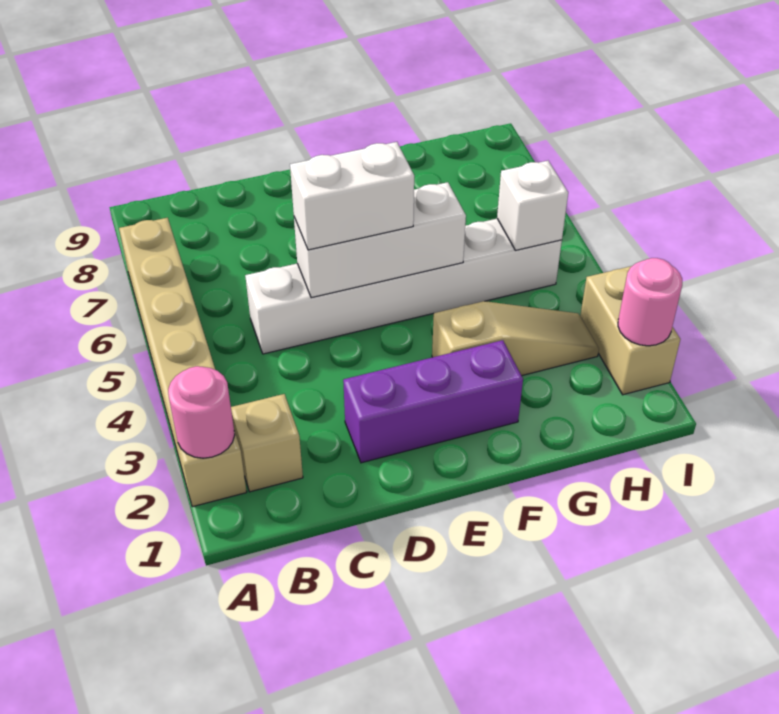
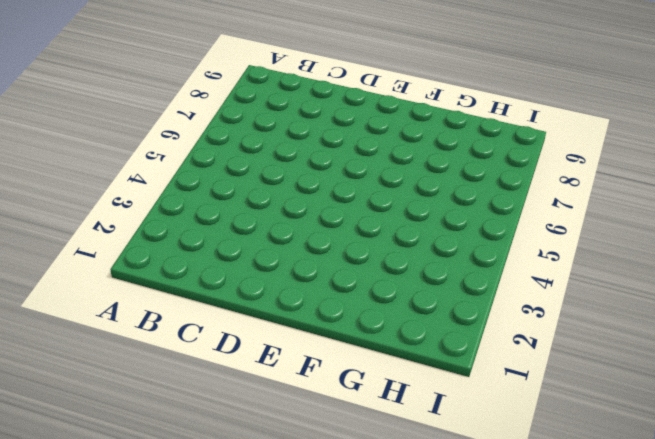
none -> tan brick A2:A7 level 1
none -> tan brick B2 level 1

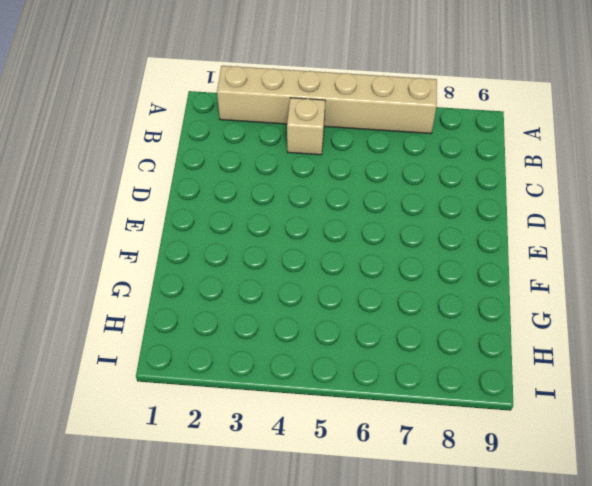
tan brick B4 level 1 -> tan brick B2 level 1
none -> white brick C5:H5 level 1
none -> purple brick D2:F2 level 1

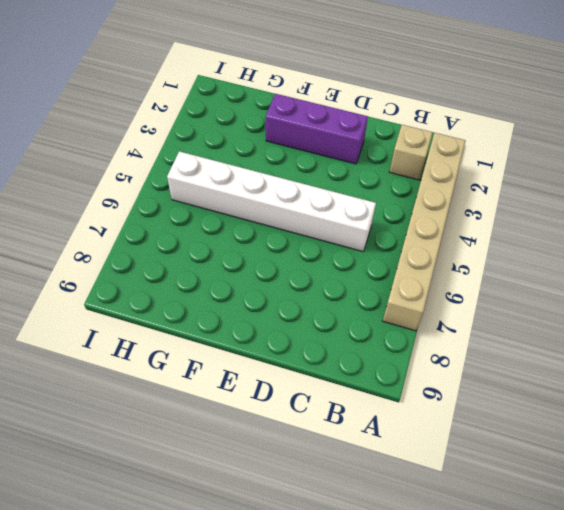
none -> tan slope F3:H3 level 1 top F
none -> tan brick I2:I3 level 1

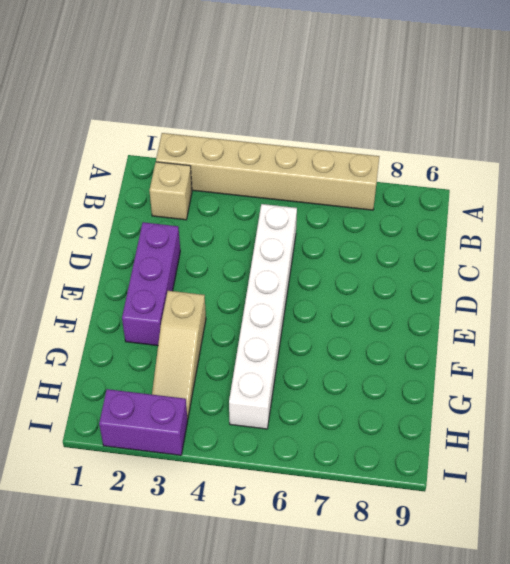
purple brick I2:I3 level 1 -> tan brick I2:I3 level 1
none -> pink round brick A2 level 2
none -> white brick D5:F5 level 2

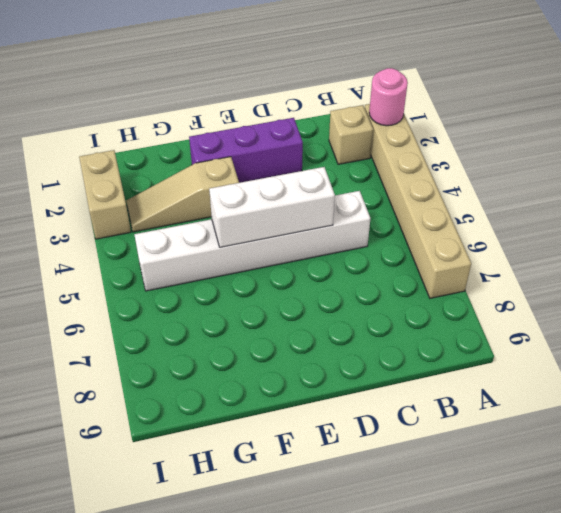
none -> white brick H5 level 2
none -> pink round brick I2 level 2

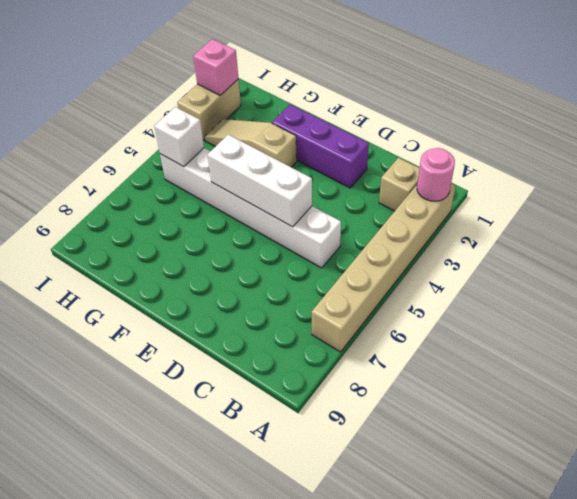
pink brick I2 level 2 -> pink round brick I2 level 2
none -> white brick D5:E5 level 3

